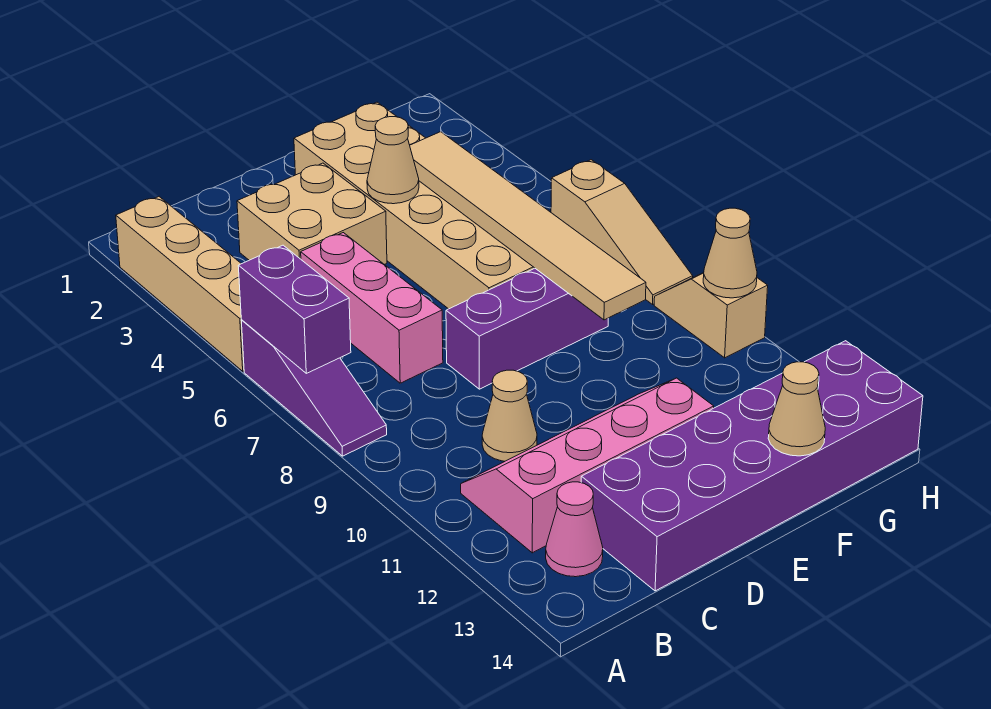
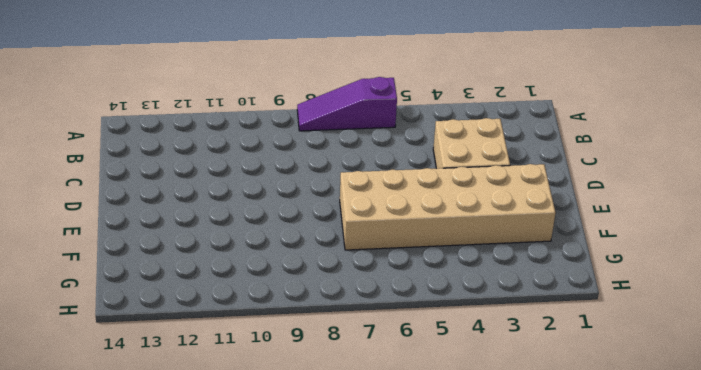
none -> tan brick A2:A5 level 1
none -> pink slope B11:E12 level 1 top 12
none -> pink cone B13 level 1

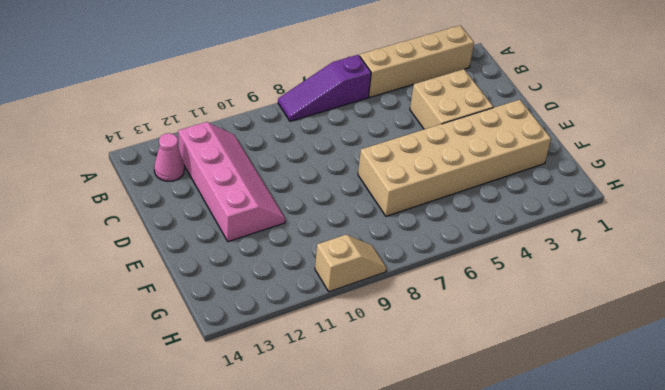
none -> pink brick C5:C7 level 1
none -> tan cone C10 level 1
none -> purple brick C13:H14 level 1

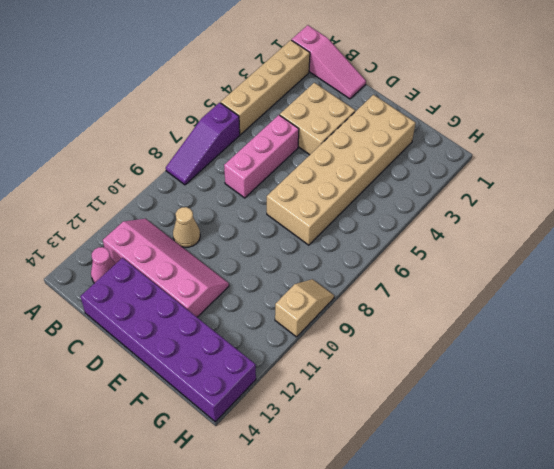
pink slope A1:C1 level 1 top A -> none
none -> purple brick D8:F8 level 1
none -> tan slope H6:H8 level 1 top 6
none -> purple brick A6:A7 level 2

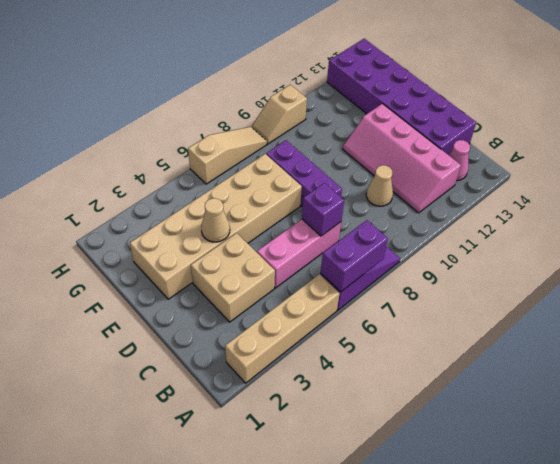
purple brick C7 level 2 -> none
none -> tan tile F4:F9 level 2
none -> tan cone F14 level 2
none -> tan cone H10 level 2

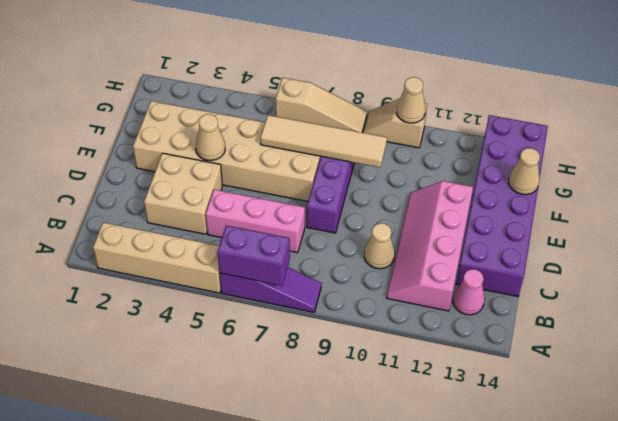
tan tile F6:F9 level 2 -> tan tile F4:F9 level 2

